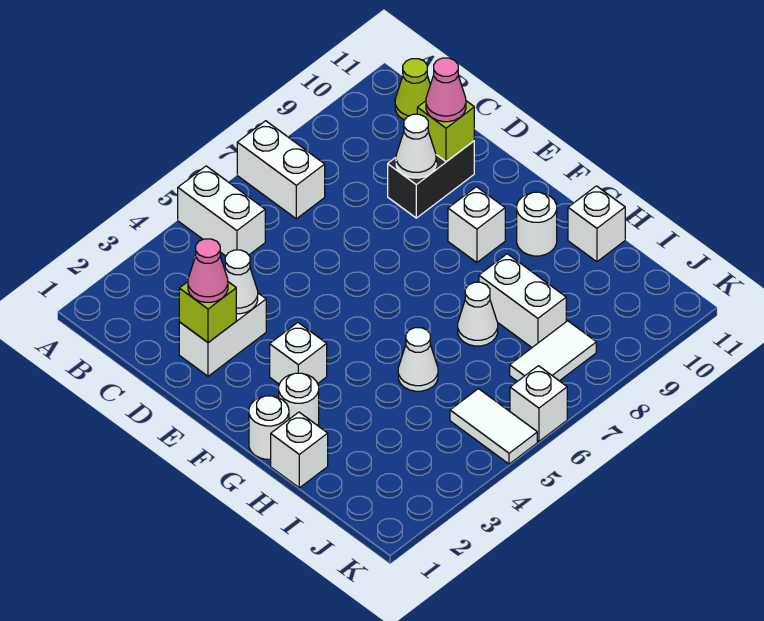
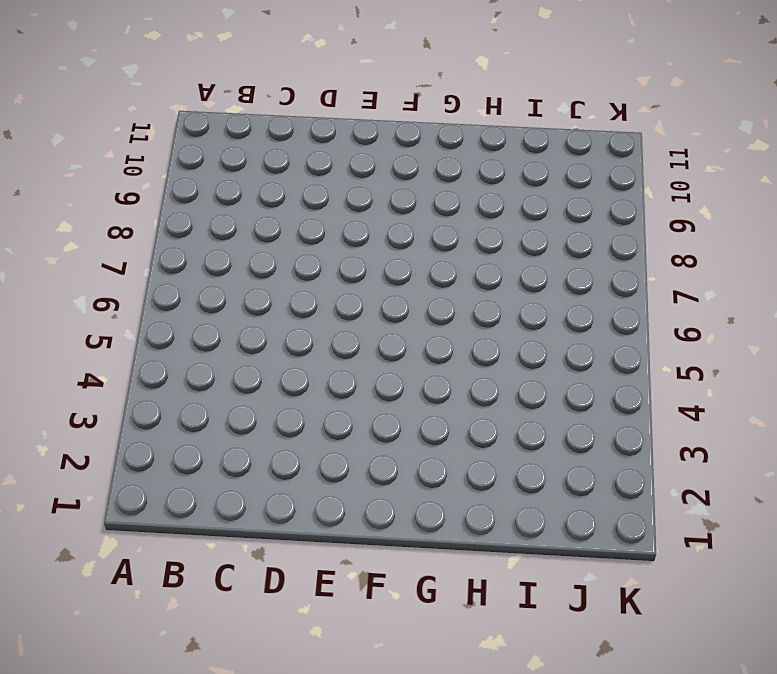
none -> white brick A5:B5 level 1
none -> white brick A7:B7 level 1
none -> lime cone B11 level 1

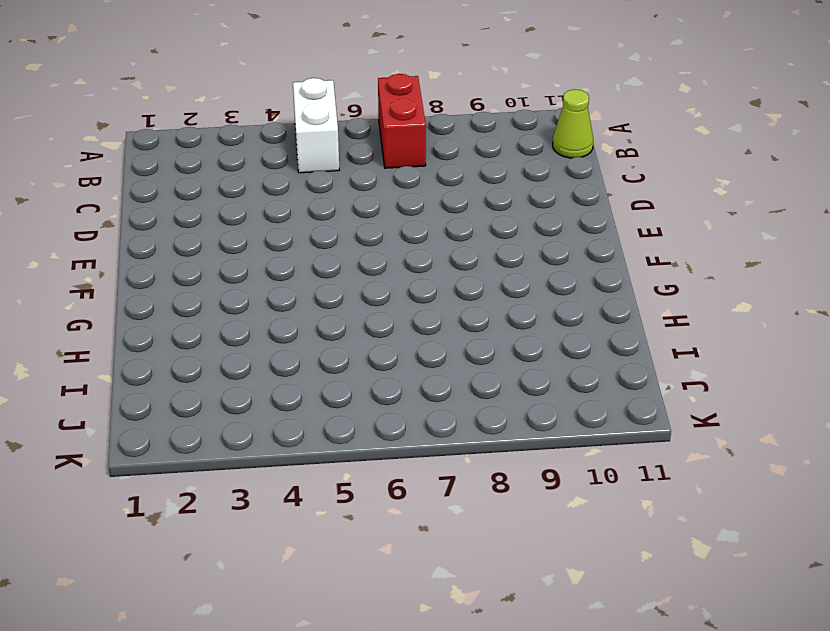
red brick A7:B7 level 1 -> white brick A7:B7 level 1
none -> white brick D2:D3 level 1
none -> black brick D9:D10 level 1
none -> white brick F3 level 1

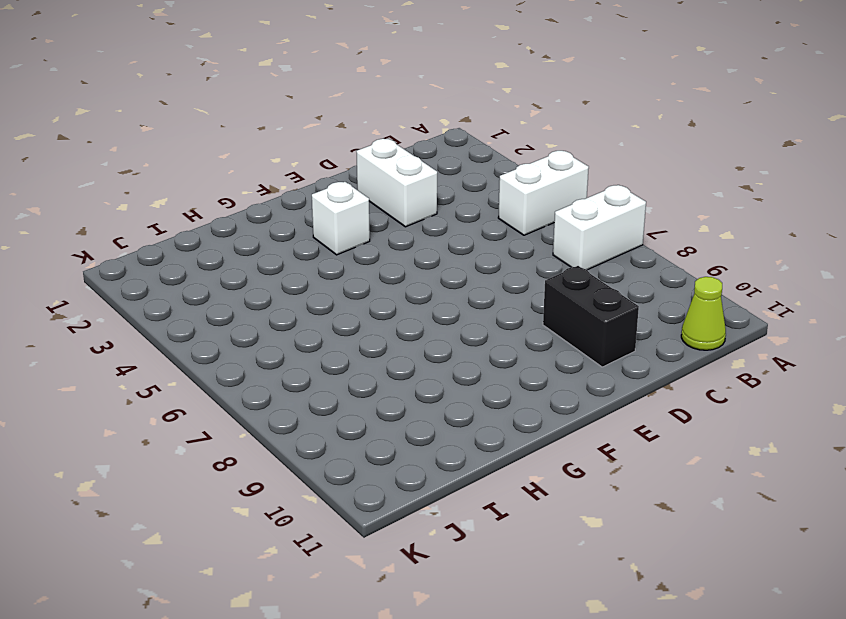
none -> white brick F9 level 1
none -> white round brick G1 level 1
none -> white round brick G2 level 1

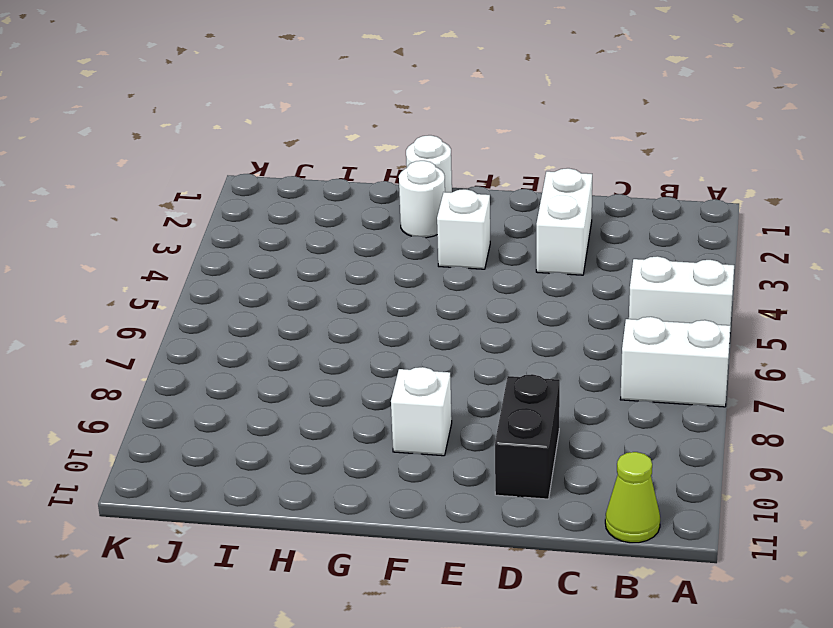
none -> white round brick G10 level 1
none -> white brick H1 level 1
none -> white cone H5 level 1

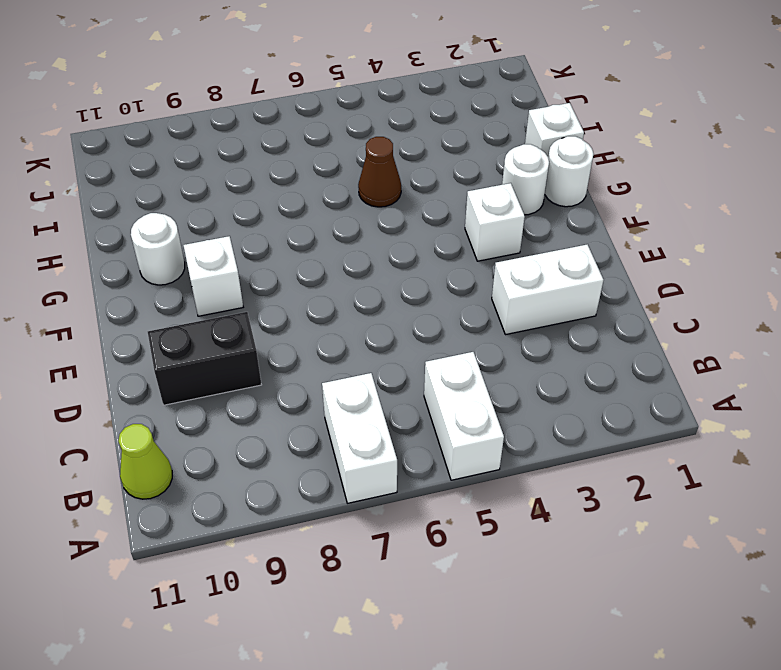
brown cone H5 level 1 -> white cone H5 level 1
none -> white cone H7 level 1
none -> white brick H8:I8 level 1
none -> white brick H11 level 1

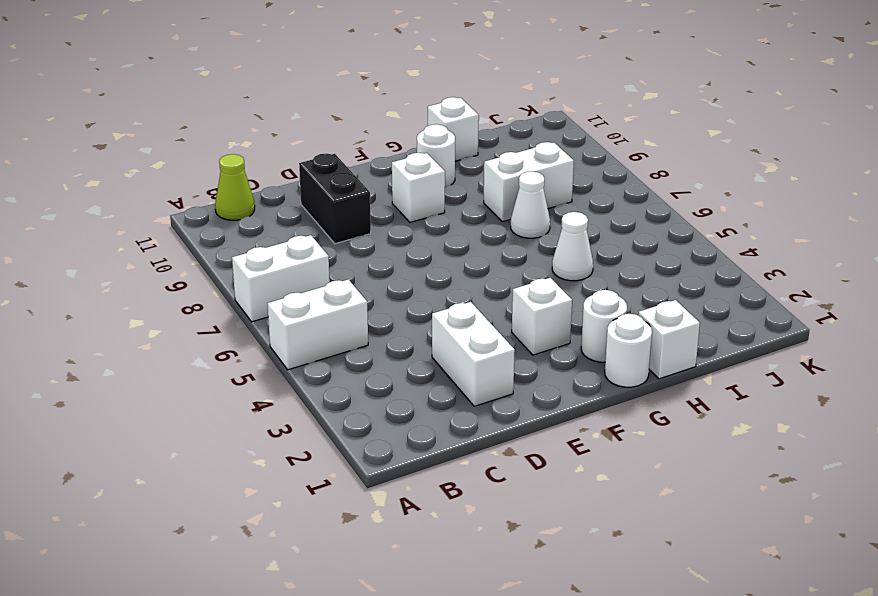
none -> white tile J5:K5 level 1
none -> white tile J7:J8 level 1
none -> white brick K6 level 1

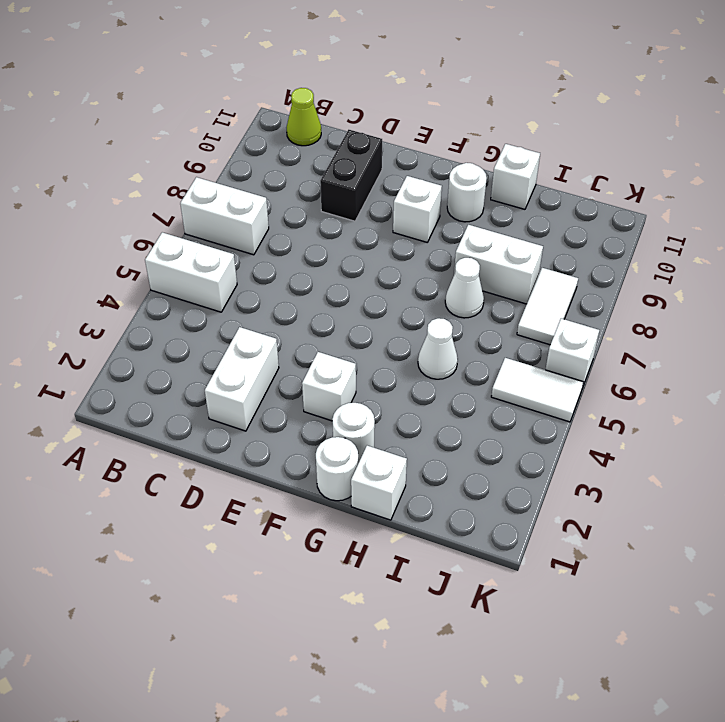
none -> lime brick D2 level 2
none -> white cone D3 level 2
none -> white cone D9 level 2

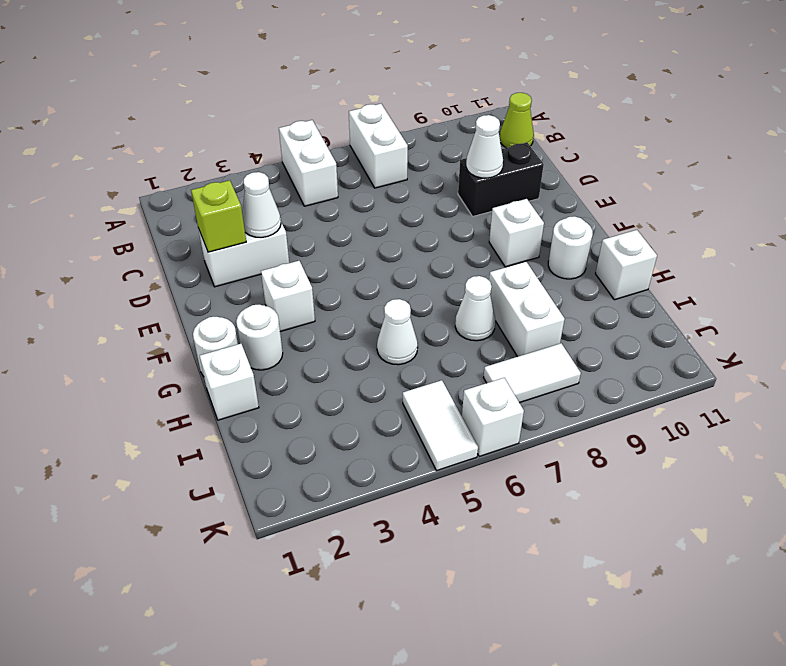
none -> lime brick D10 level 2
none -> pink cone D2 level 3
none -> pink cone D10 level 3

